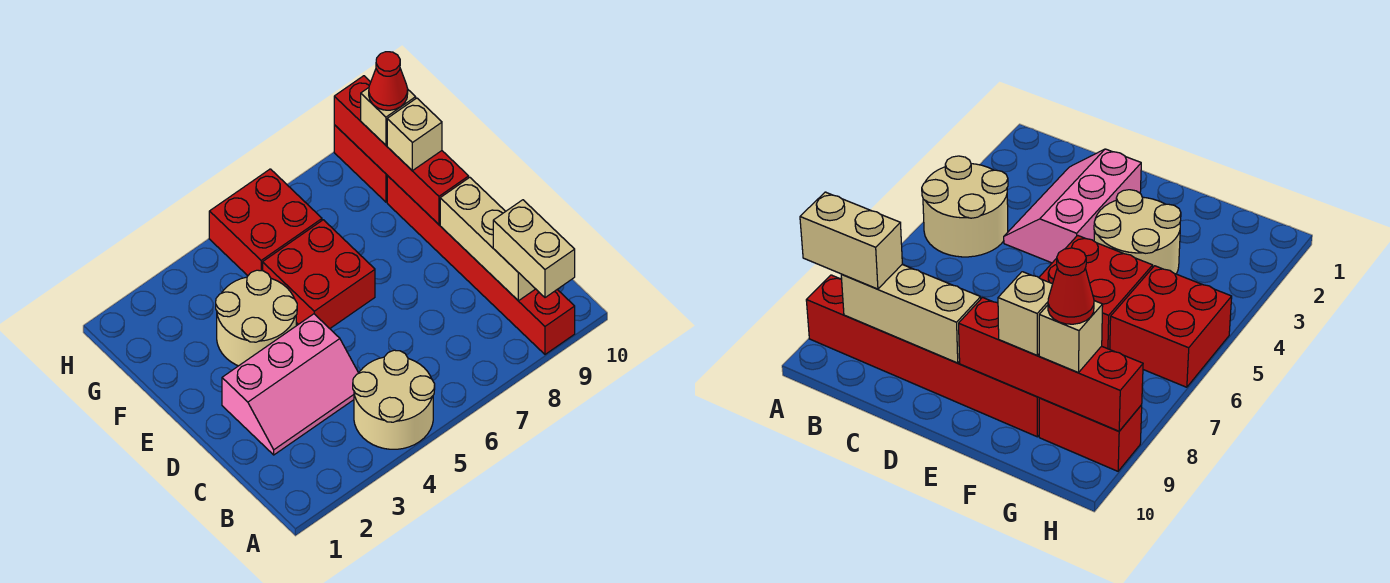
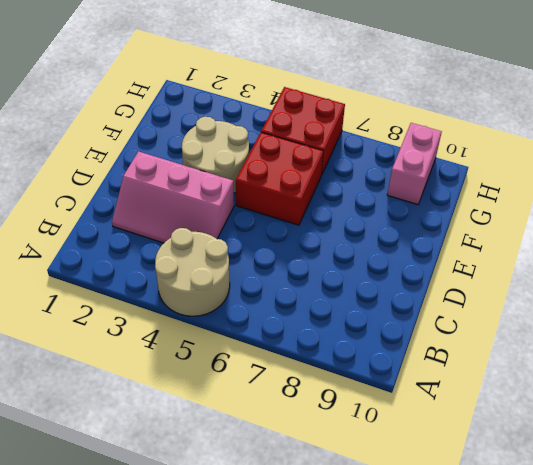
pink brick G9:H9 level 1 -> red brick G9:H9 level 1
none -> red brick A9:F9 level 1
none -> tan brick B9:D9 level 2
none -> red brick E9:H9 level 2

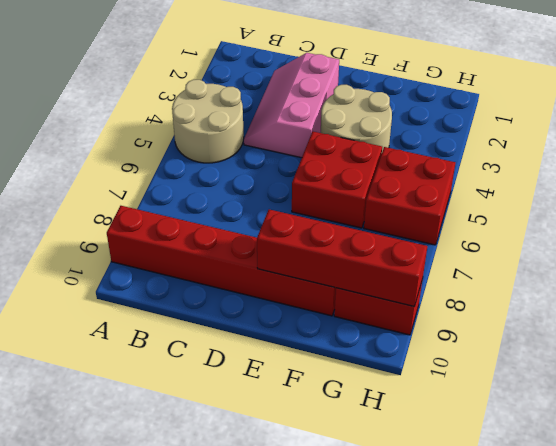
none -> tan brick B9:D9 level 2
none -> tan brick A9:B9 level 3
none -> tan brick F9 level 3

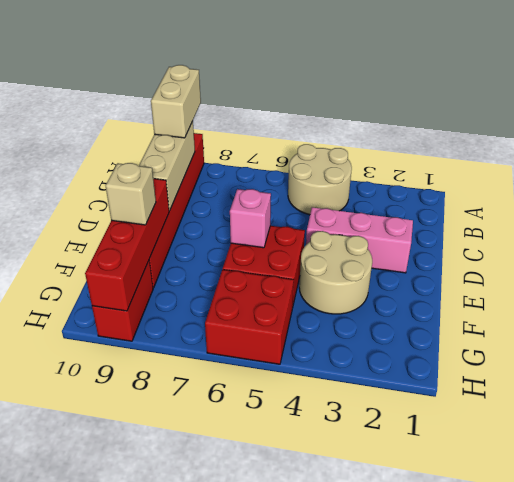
pink brick E6 level 2 -> none
none -> tan brick G9 level 3
none -> red cone G9 level 4

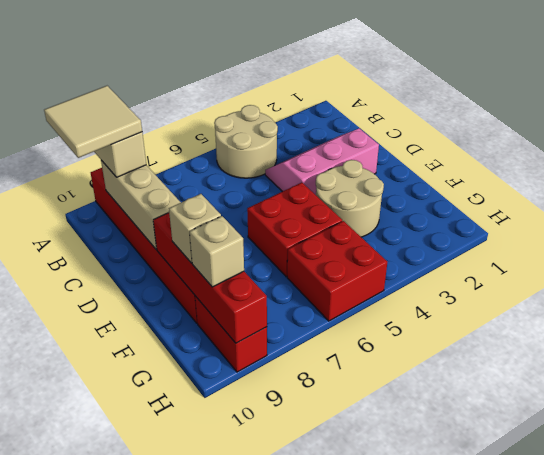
tan tile A9:B10 level 4 -> none
none -> red cone G9 level 4

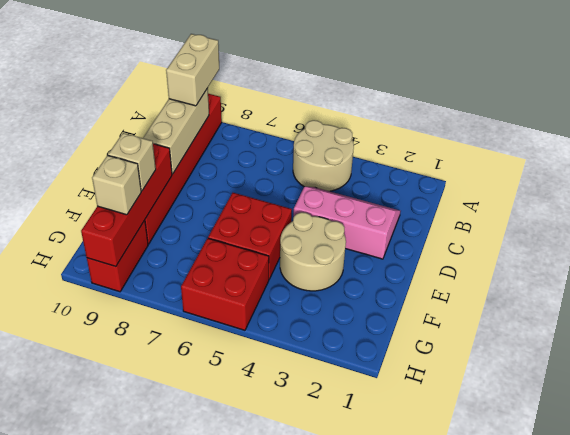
none -> red cone G9 level 4

